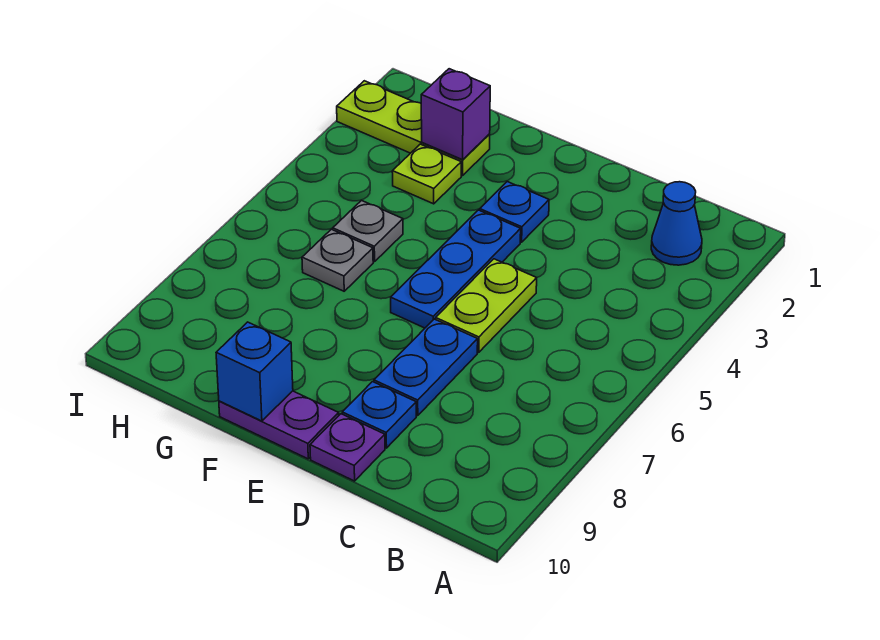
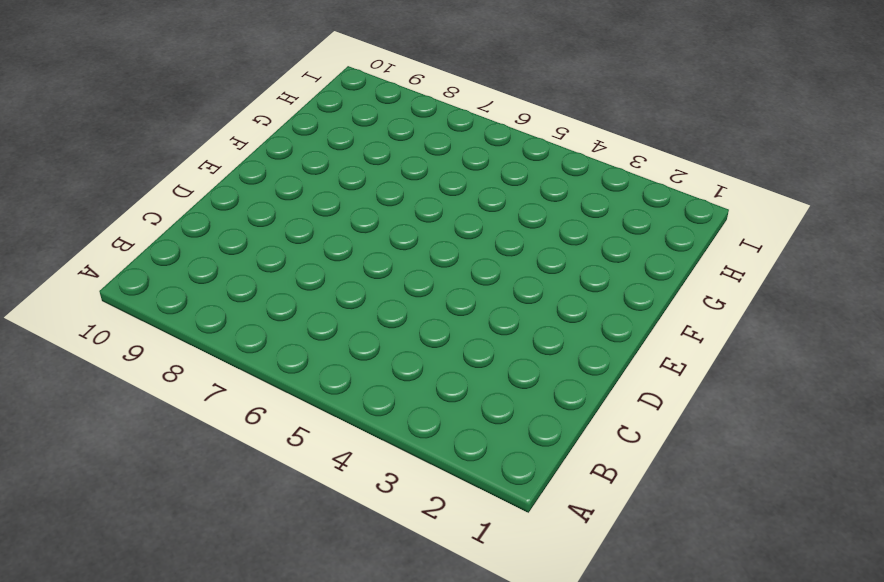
none -> blue cone B2 level 1
none -> lime plate D5:D6 level 1
none -> blue plate D7:D8 level 1

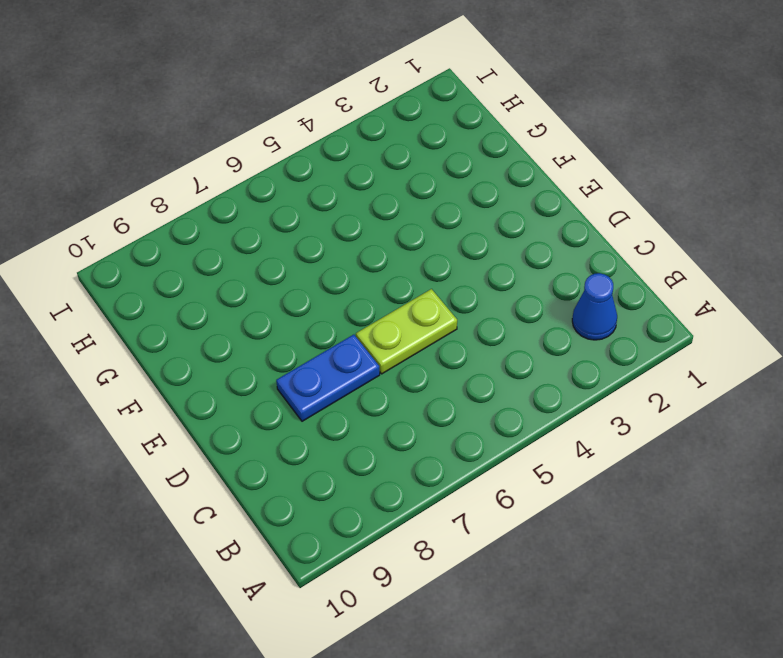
none -> blue plate D9 level 1
none -> purple plate D10 level 1
none -> blue plate E3 level 1

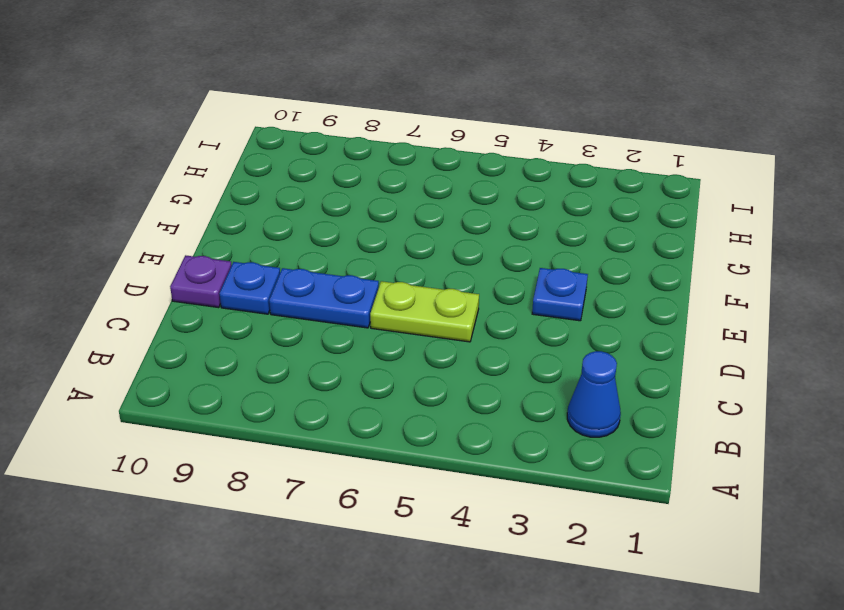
none -> blue plate E4:E6 level 1
none -> purple plate E10:F10 level 1
none -> lime plate G2:I2 level 1

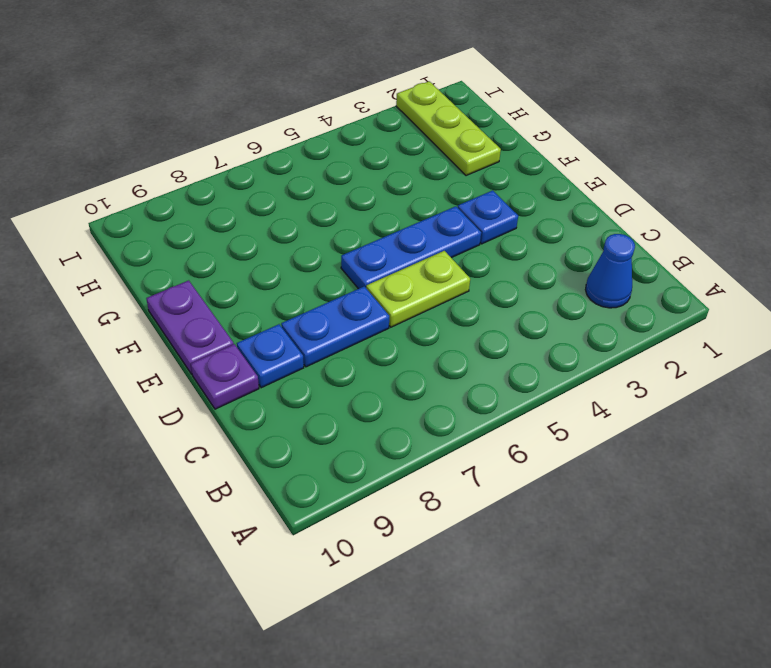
none -> lime plate G3 level 1
none -> grey plate G5 level 1
none -> grey plate G6 level 1

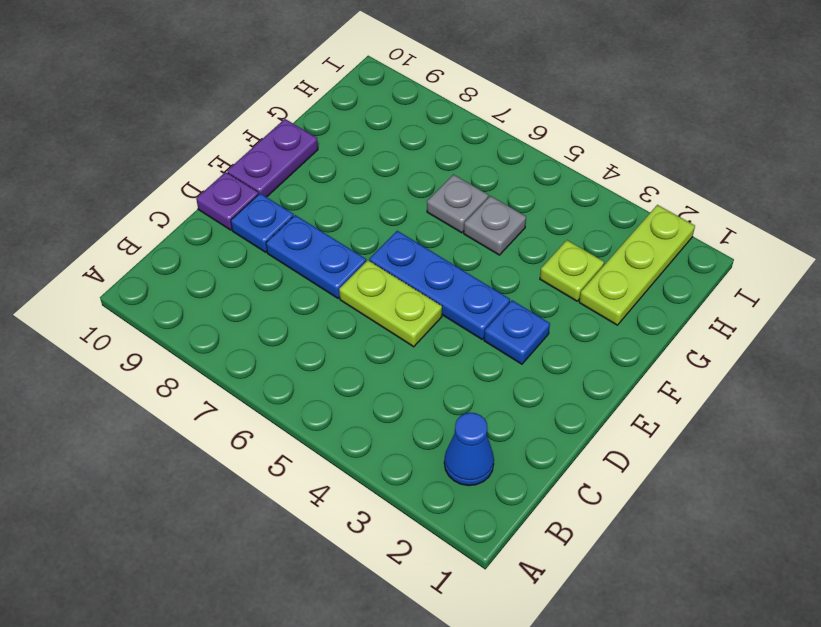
none -> blue brick F10 level 2
none -> purple brick G2 level 2

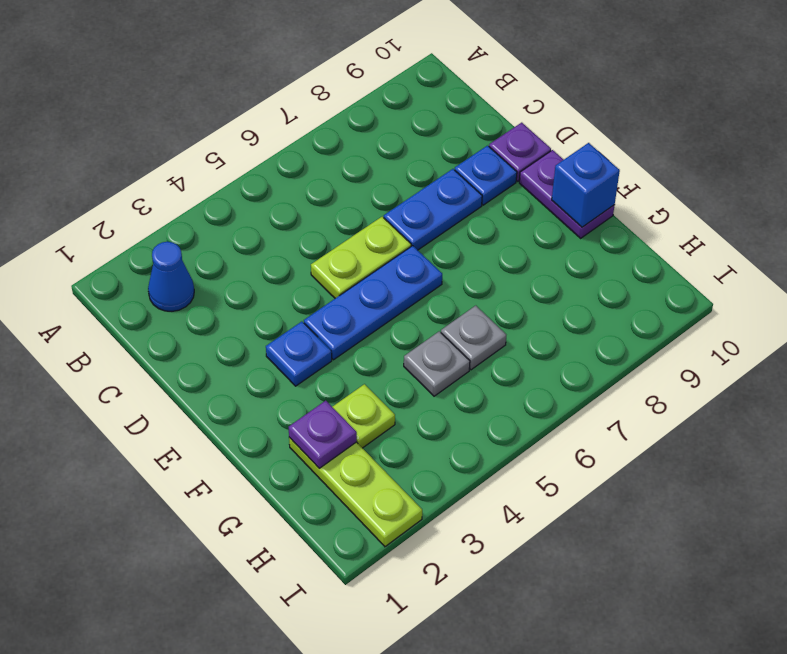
purple plate G2 level 2 -> purple brick G2 level 2

